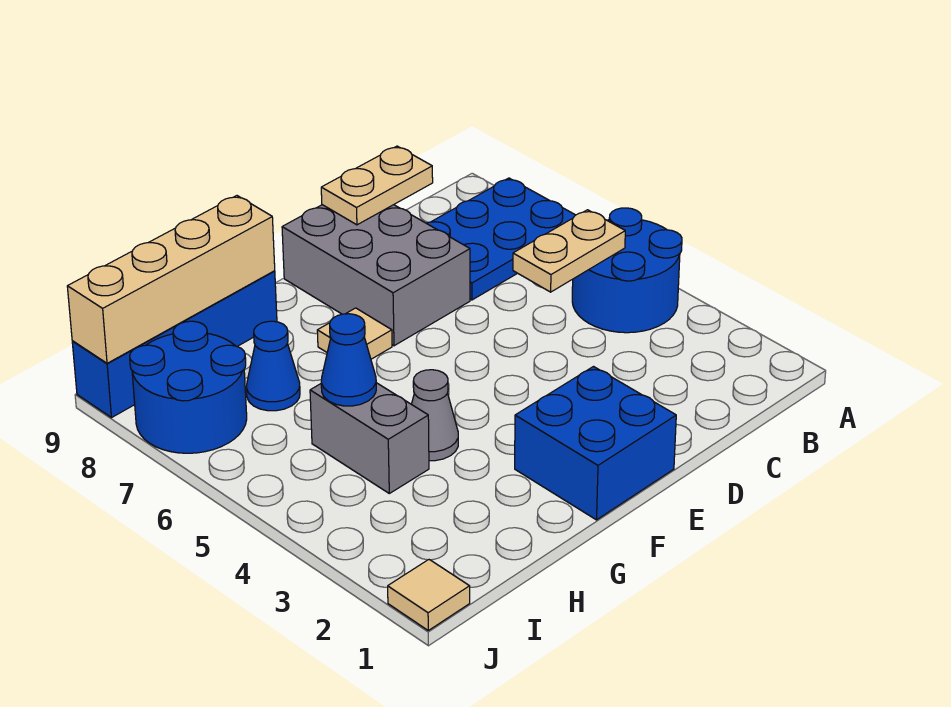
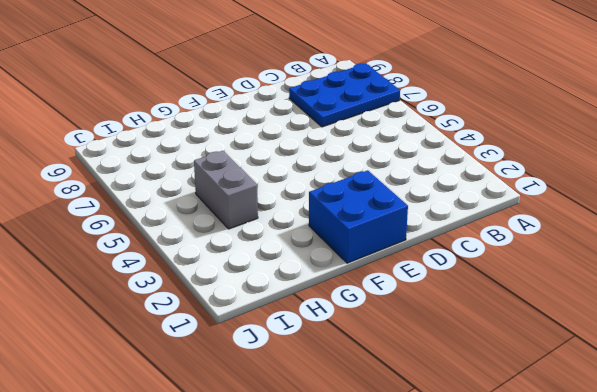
none -> blue round brick A4:B5 level 1
none -> grey brick D7:E9 level 1
none -> tan tile F7 level 1

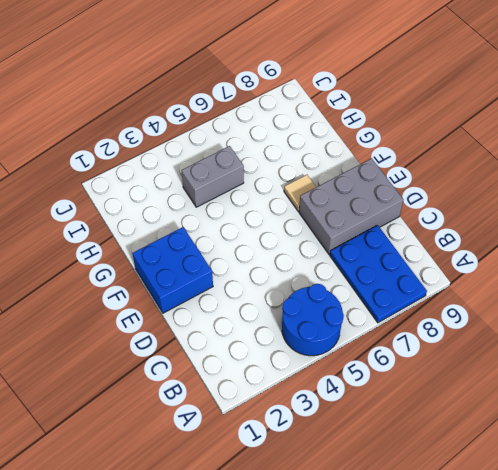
none -> grey cone G4 level 1
none -> blue brick G9:J9 level 1
none -> blue cone H7 level 1

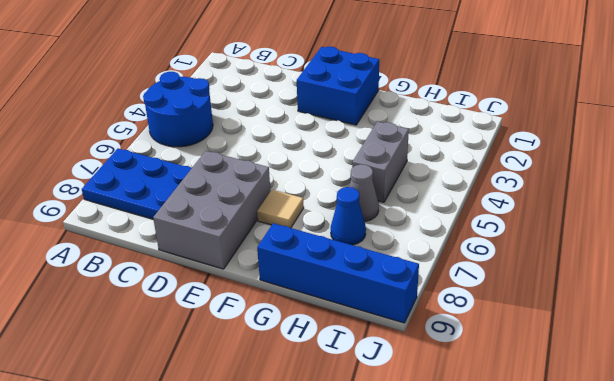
grey cone H6 level 1 -> grey cone G4 level 1
none -> blue round brick I7:J8 level 1
none -> tan tile J1 level 1
none -> tan plate B5:C5 level 2

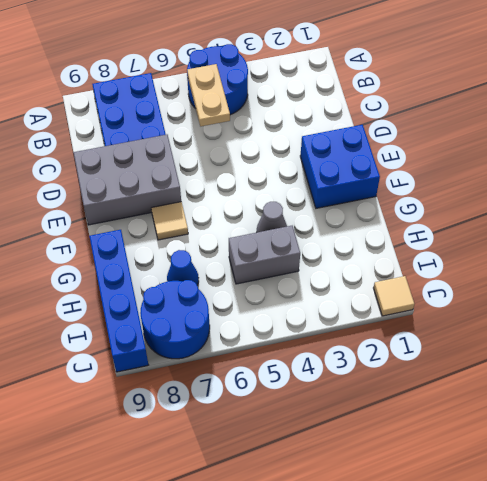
none -> tan plate C9:D9 level 2
none -> tan brick G9:J9 level 2
none -> blue cone H5 level 2

